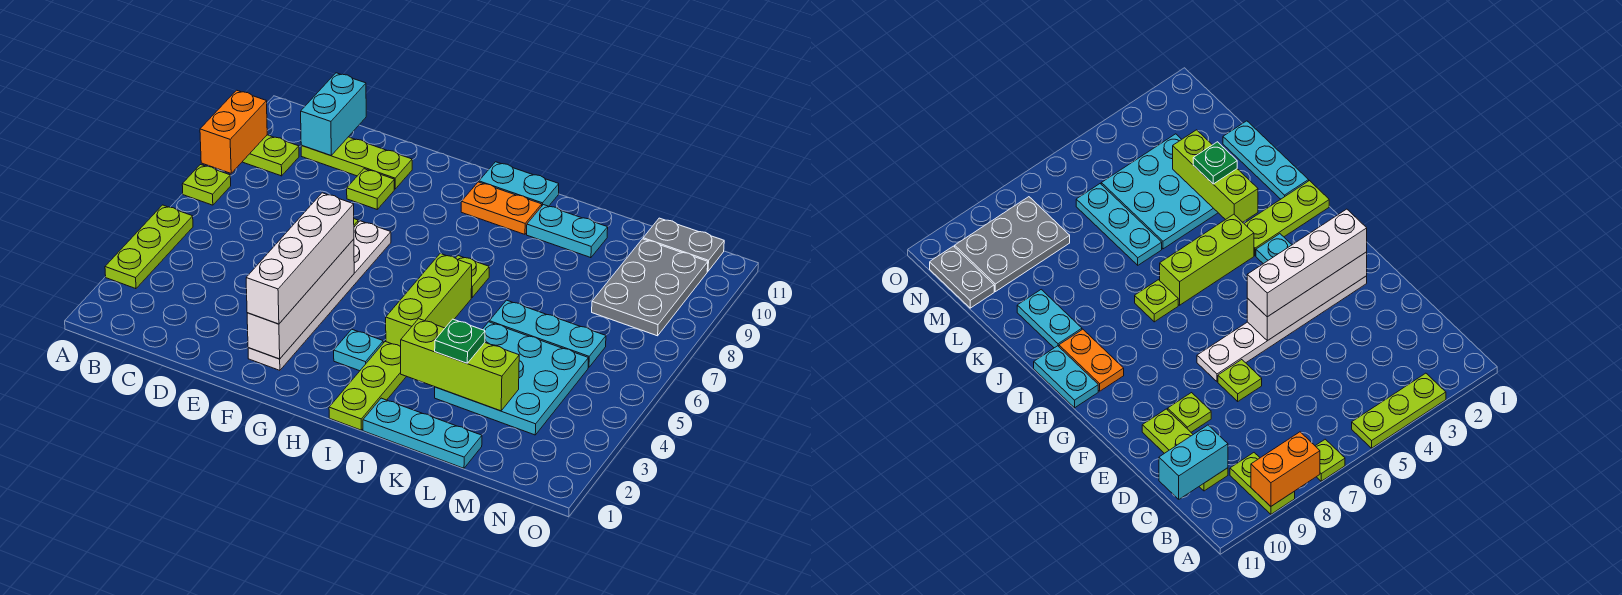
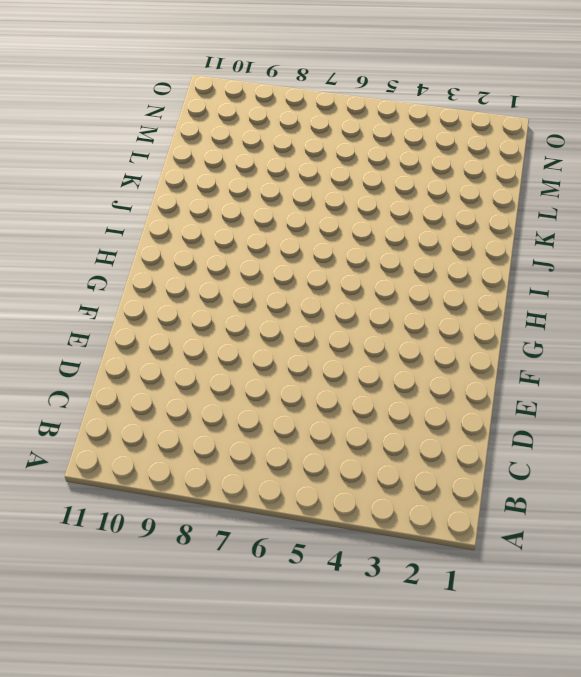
none -> lime plate A3:A5 level 1
none -> lime plate A7 level 1
none -> lime plate A9:B9 level 1

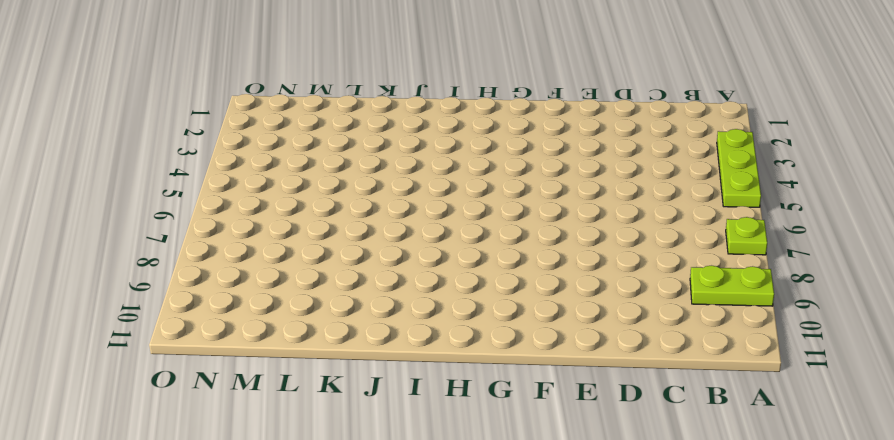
none -> lime plate C10:E10 level 1
none -> lime plate E7 level 1
none -> lime plate E9 level 1

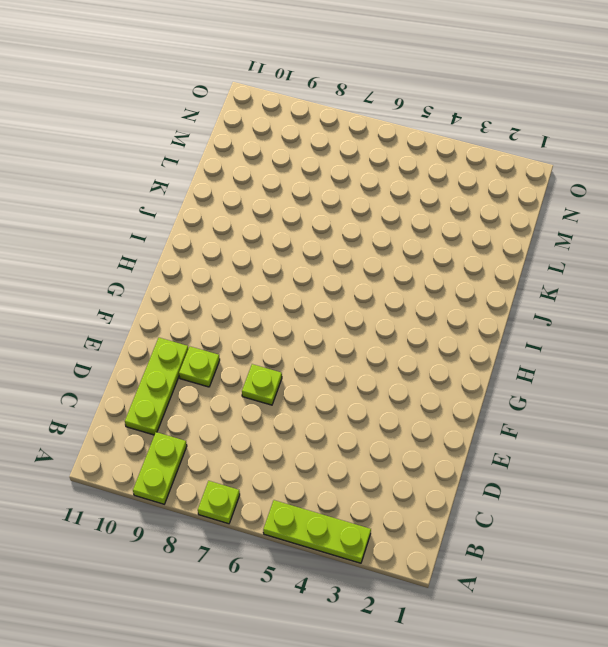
none -> white plate F2:F7 level 1
none -> cyan plate H3 level 1
none -> orange plate H10:I10 level 1

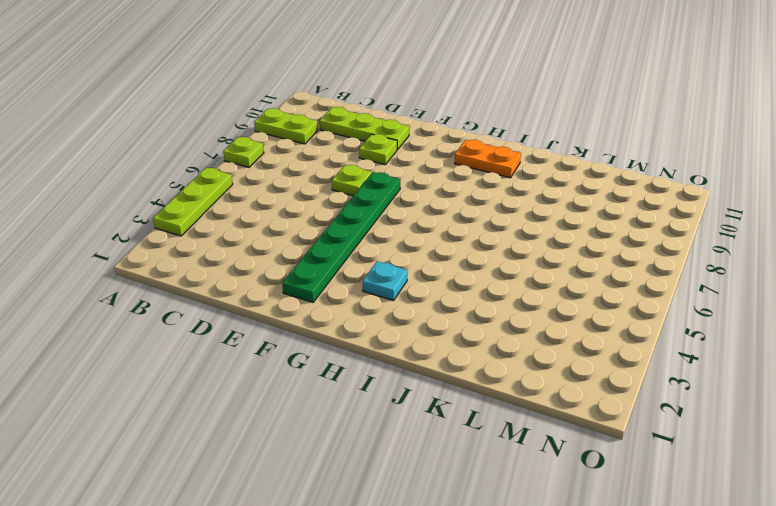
green plate F2:F7 level 1 -> white plate F2:F7 level 1
none -> cyan plate H11:I11 level 1
none -> lime plate I1:I3 level 1
none -> lime brick I4:I6 level 1

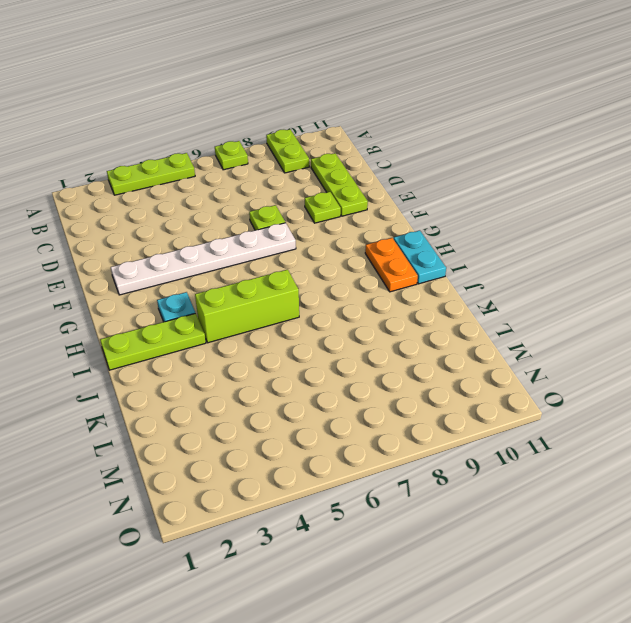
none -> lime plate I7 level 1
none -> cyan plate J1:L1 level 1
none -> cyan plate J10:K10 level 1

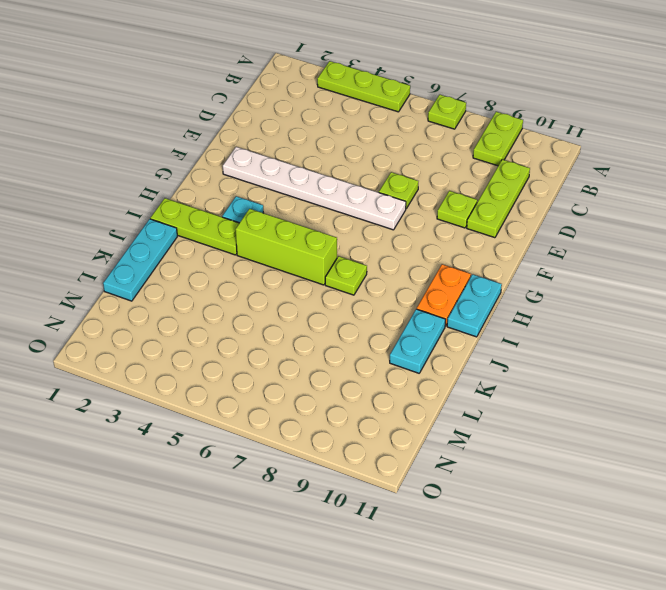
none -> cyan plate K3:M5 level 1
none -> cyan plate K6:M6 level 1
none -> grey plate M8:N10 level 1

